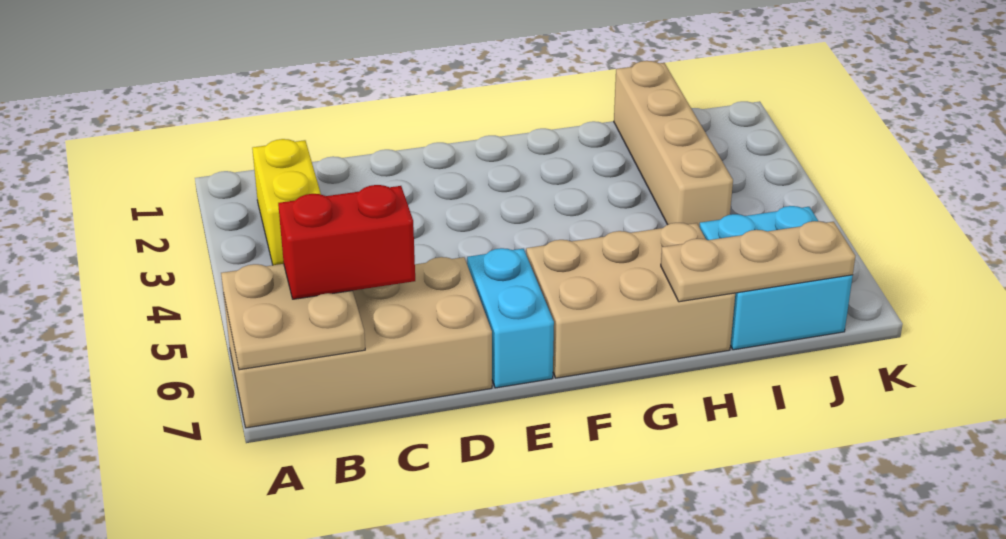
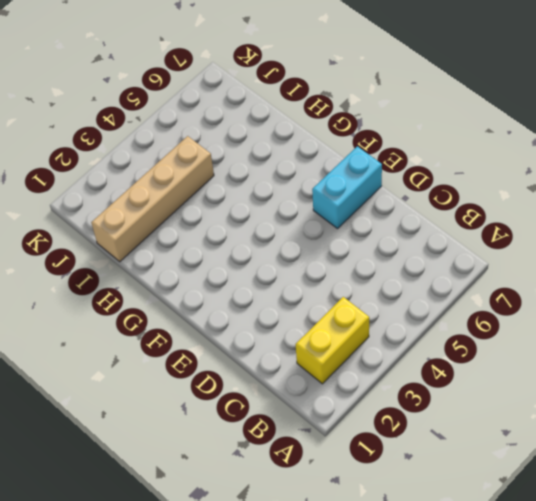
none -> tan brick A6:D7 level 1
none -> tan brick F6:H7 level 1

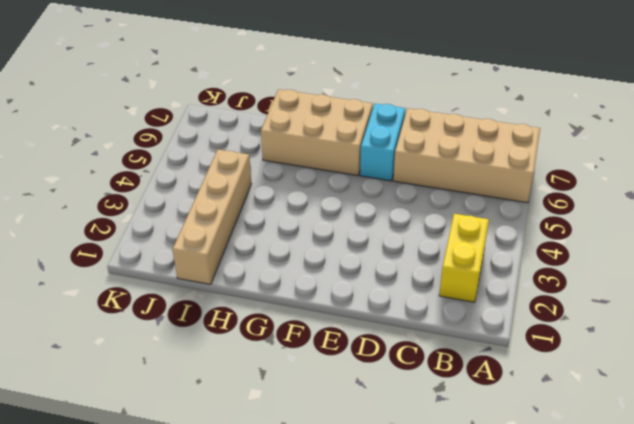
none -> cyan brick I6:J7 level 1
none -> tan plate A6:B7 level 2

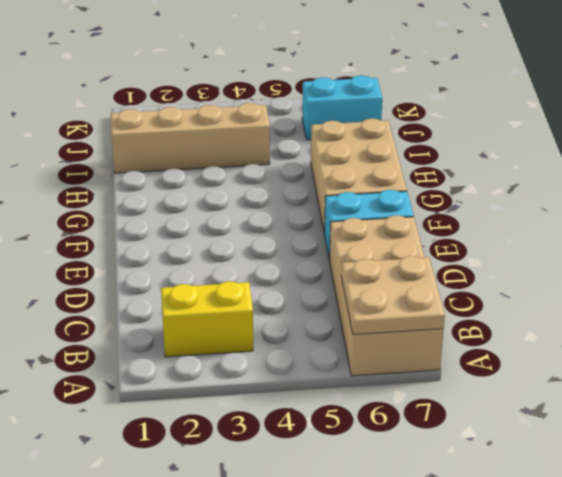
cyan brick J6:J7 level 1 -> cyan brick I6:J7 level 1
none -> tan plate H7:J7 level 2
none -> red brick B6:C6 level 3

